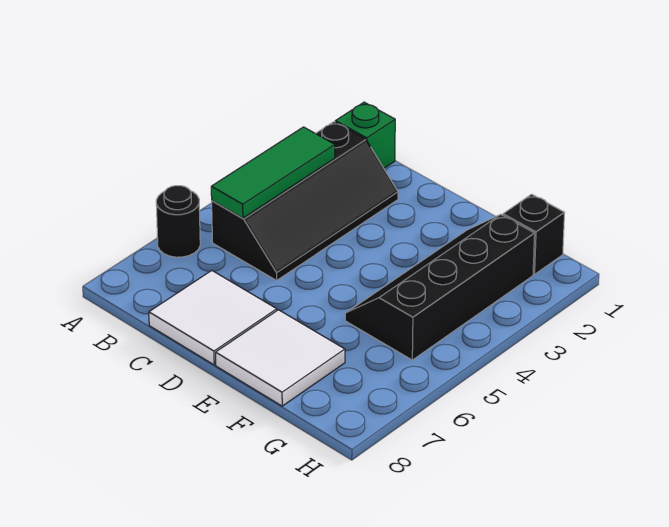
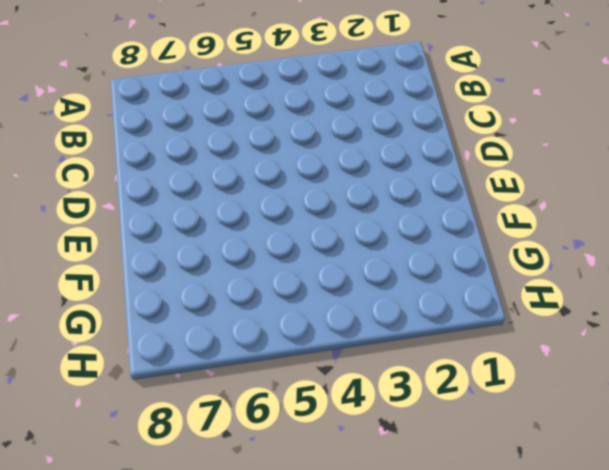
none -> black round brick A6 level 1
none -> green brick B1 level 1

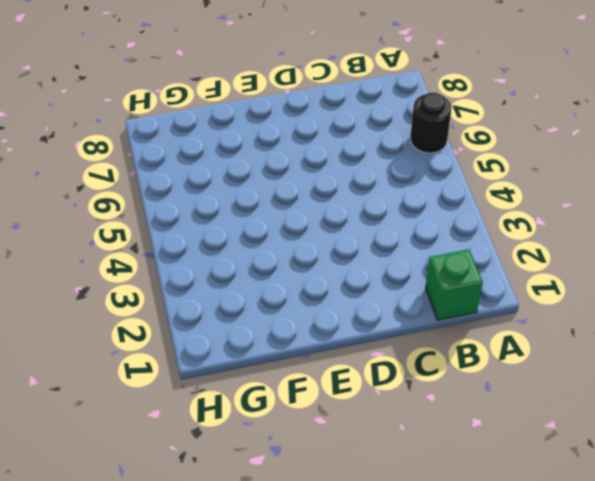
none -> black slope B2:C5 level 1 top B
none -> white tile C7:D8 level 1

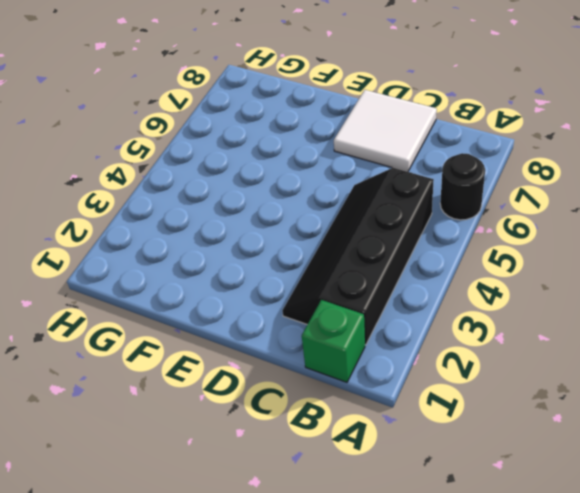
none -> white tile E7:F8 level 1
none -> black slope F2:G5 level 1 top G

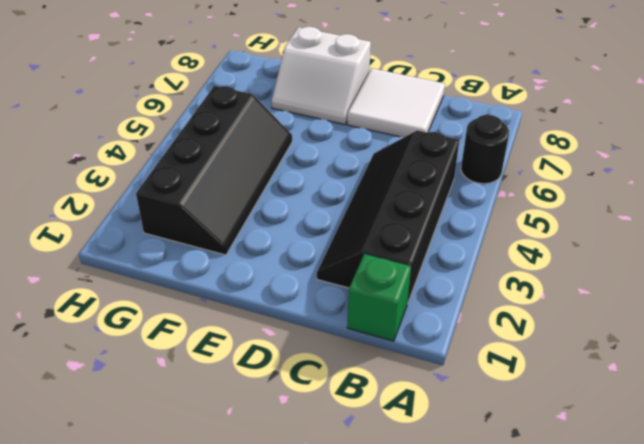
white slope E7:F8 level 1 top 8 -> white tile E7:F8 level 1
none -> black brick G1 level 1
none -> green tile B3:B5 level 2

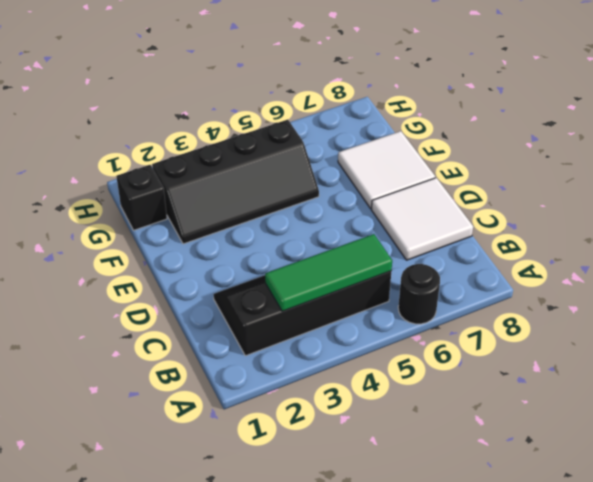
none -> green brick B1 level 1

